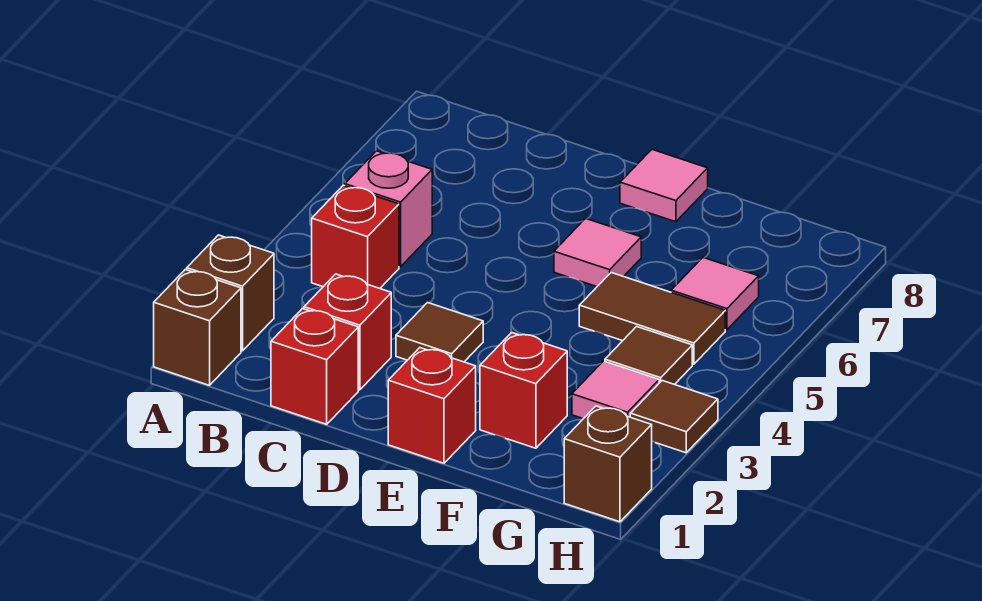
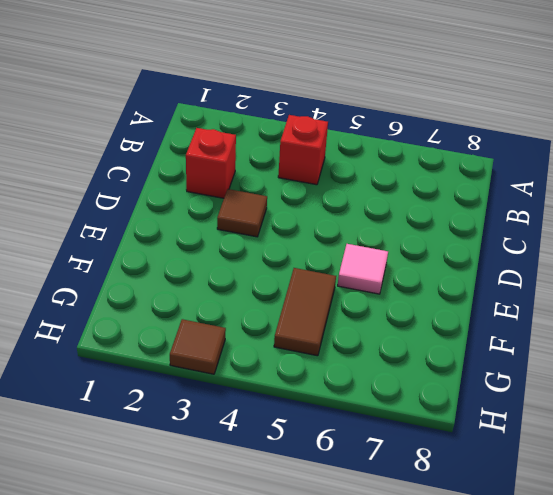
none -> brown brick A1 level 1
none -> brown brick A2 level 1
none -> pink brick B5 level 1

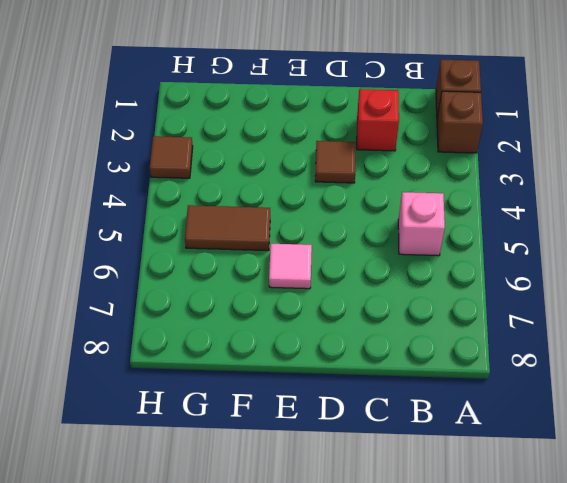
none -> red brick B4 level 1
none -> red brick C1 level 1
none -> red brick E1 level 1

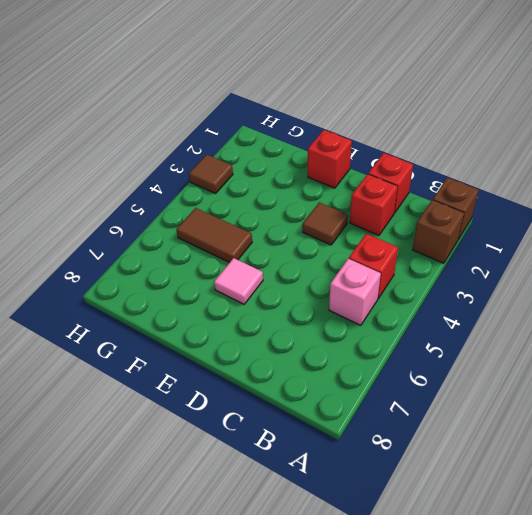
none -> pink tile E8 level 1
none -> red brick F2 level 1
none -> pink tile G3 level 1

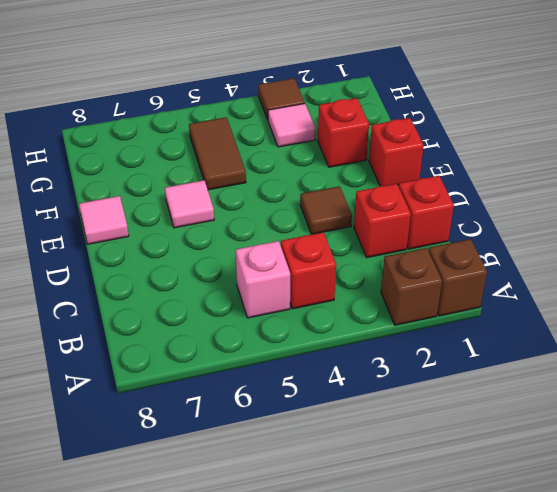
none -> brown tile G4 level 1
none -> pink tile G6 level 1
none -> brown brick H1 level 1

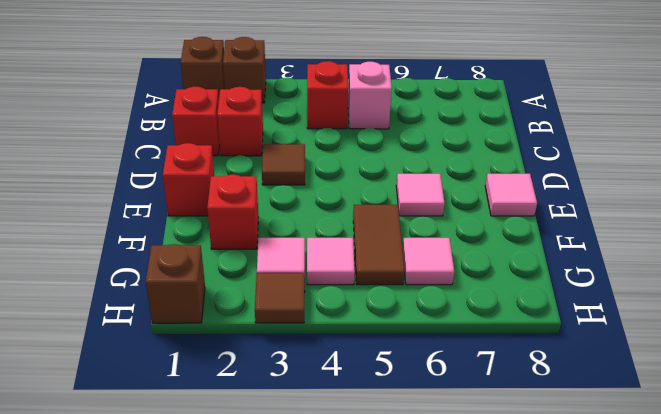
pink tile G4 level 1 -> brown tile G4 level 1

